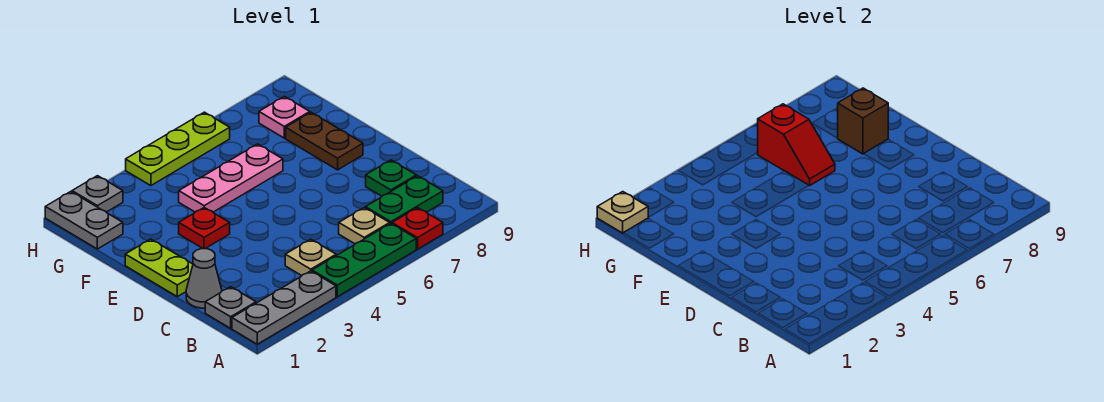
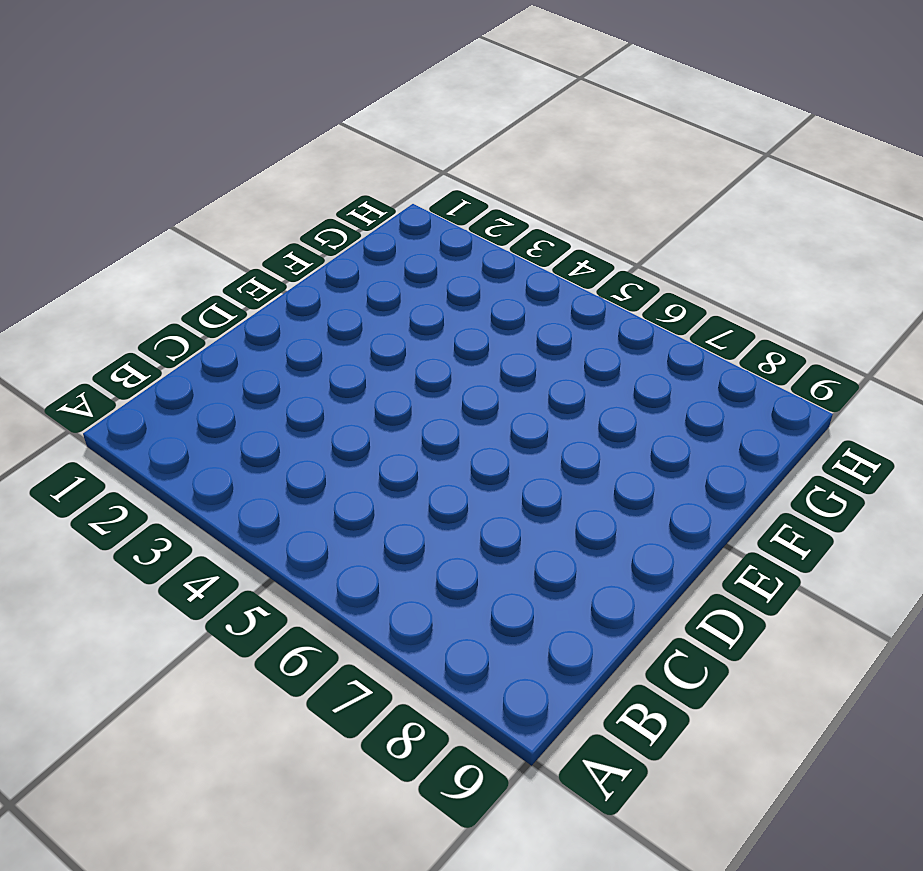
none -> grey plate A1:A3 level 1
none -> green plate A4:A6 level 1
none -> red plate A7 level 1

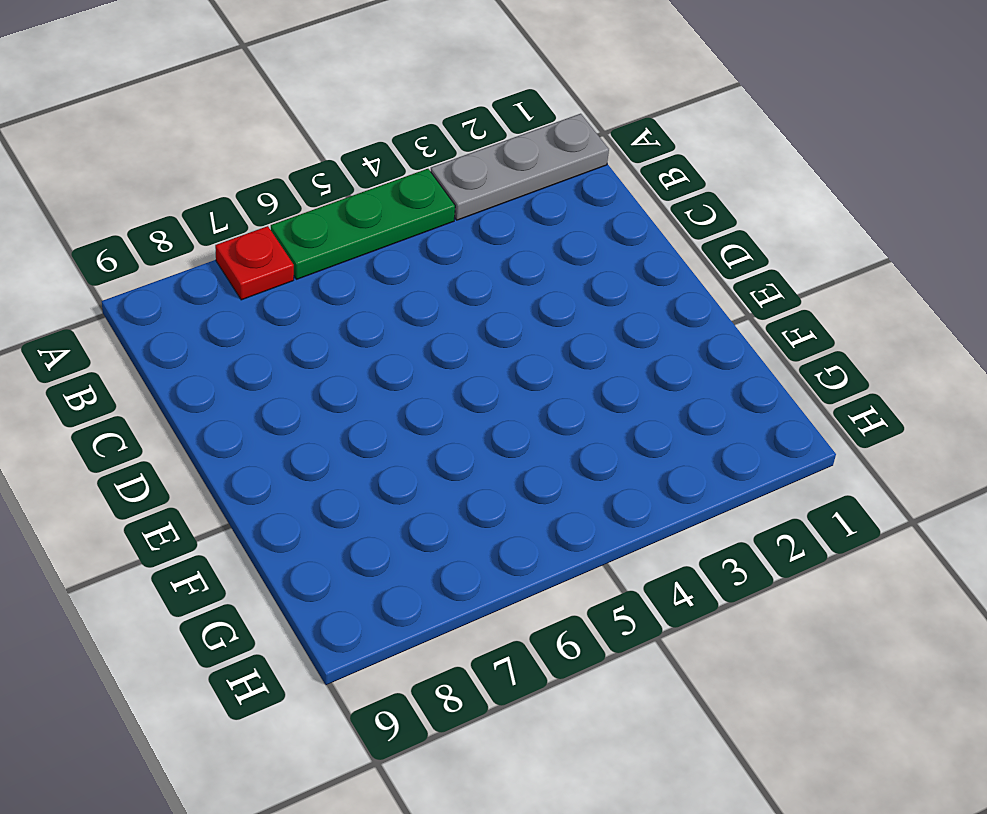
none -> grey plate B1 level 1
none -> tan plate B4 level 1
none -> tan plate B6 level 1

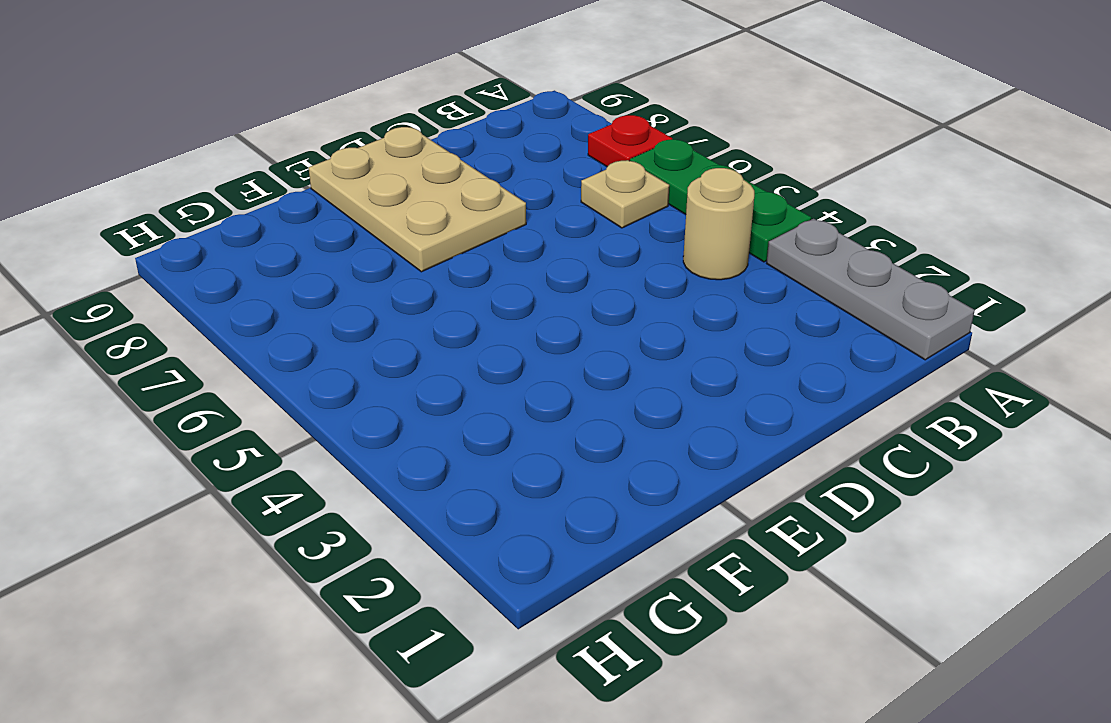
tan round brick B4 level 1 -> tan plate B4 level 1
tan plate D7:E9 level 1 -> brown plate E8:F8 level 1
none -> grey plate B1 level 1
none -> green plate B7:B8 level 1
none -> grey cone C1 level 1

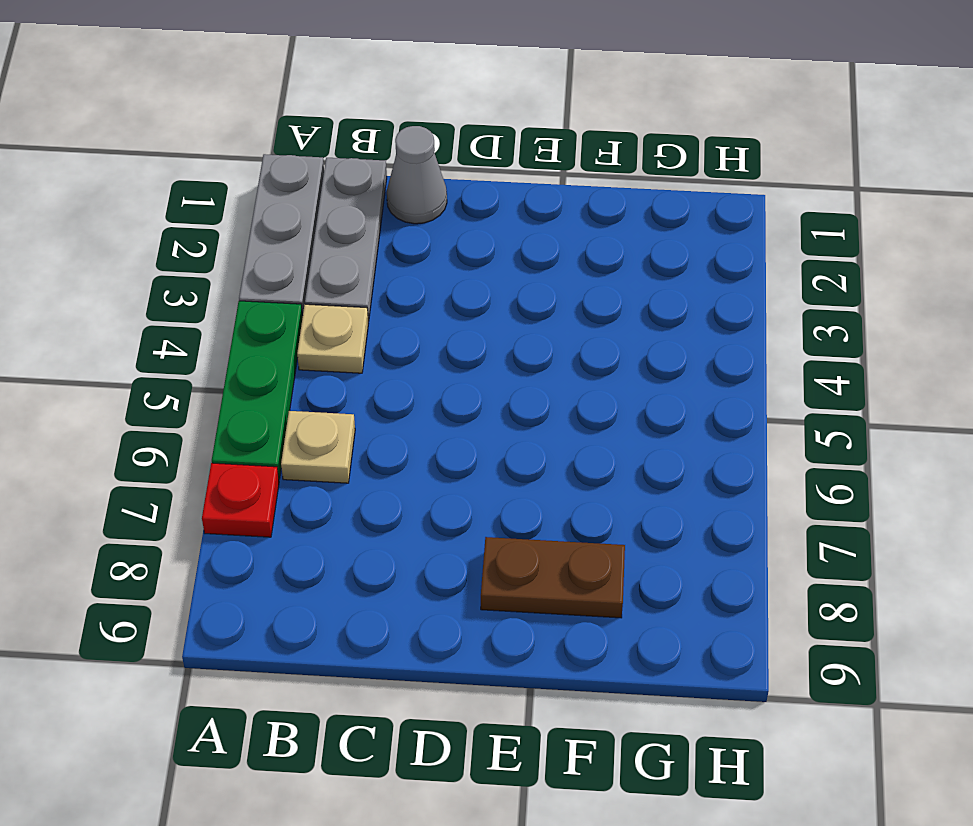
grey plate B1:B3 level 1 -> grey plate B1 level 1
none -> green plate B7:B8 level 1
none -> green plate C8 level 1
none -> lime plate D1:E1 level 1

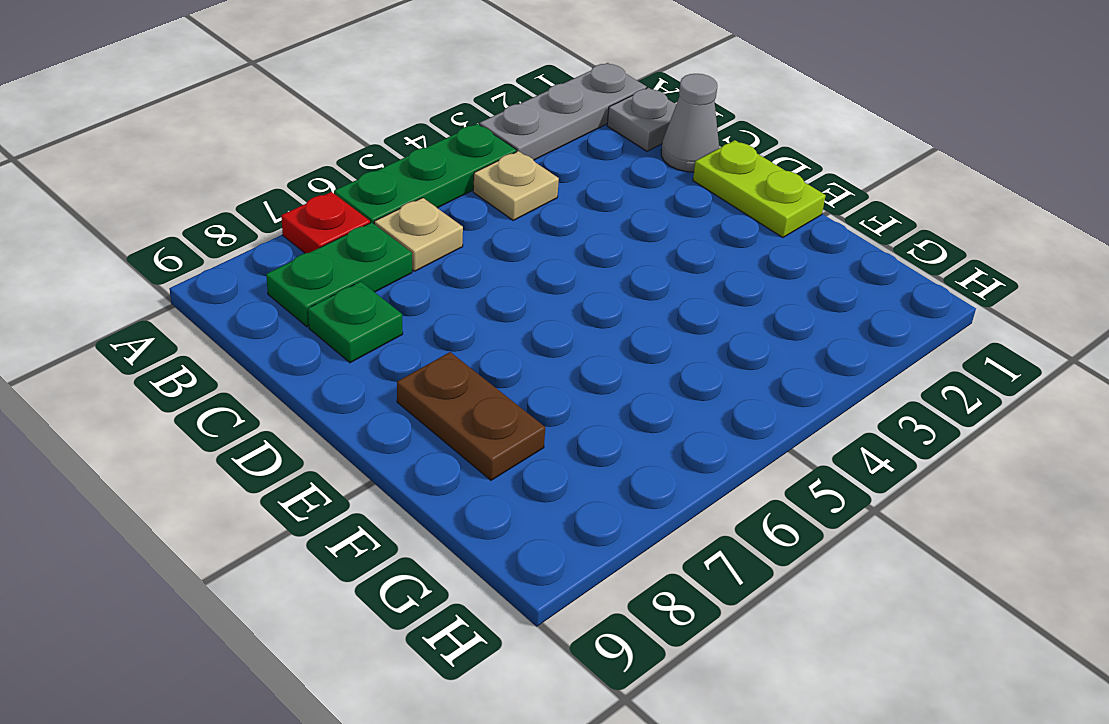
none -> red plate E3 level 1
none -> pink plate F4:F6 level 1
none -> grey plate G1:H1 level 1

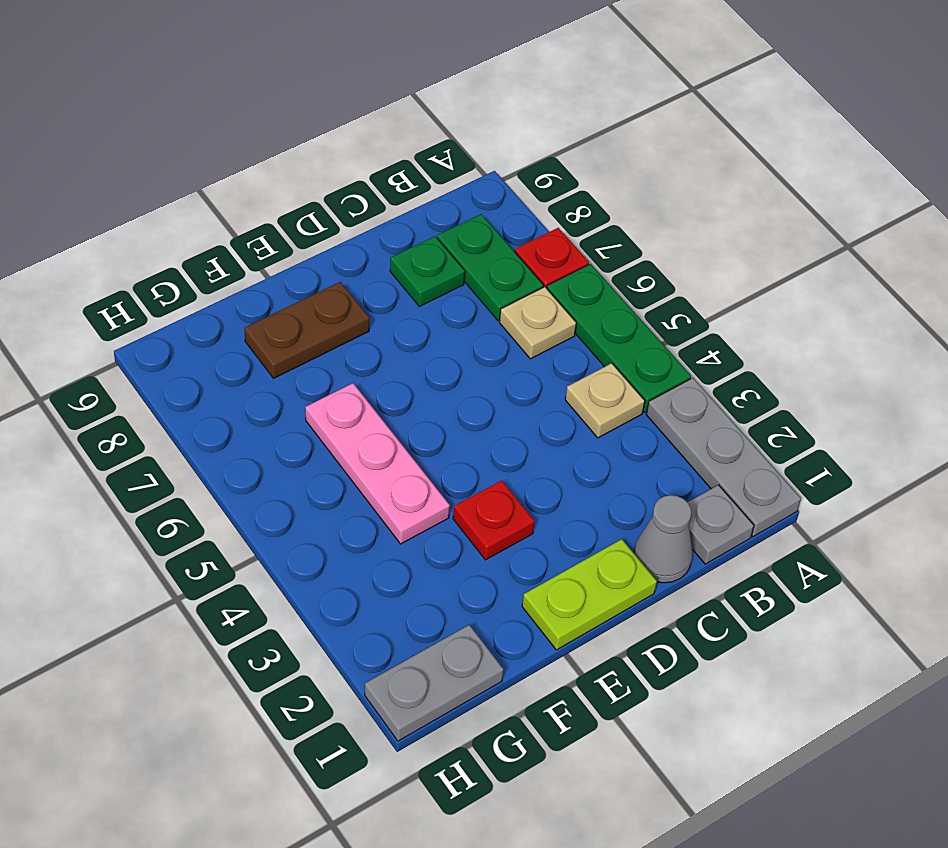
none -> pink plate G8 level 1
none -> grey plate H2 level 1
none -> lime plate H4:H6 level 1

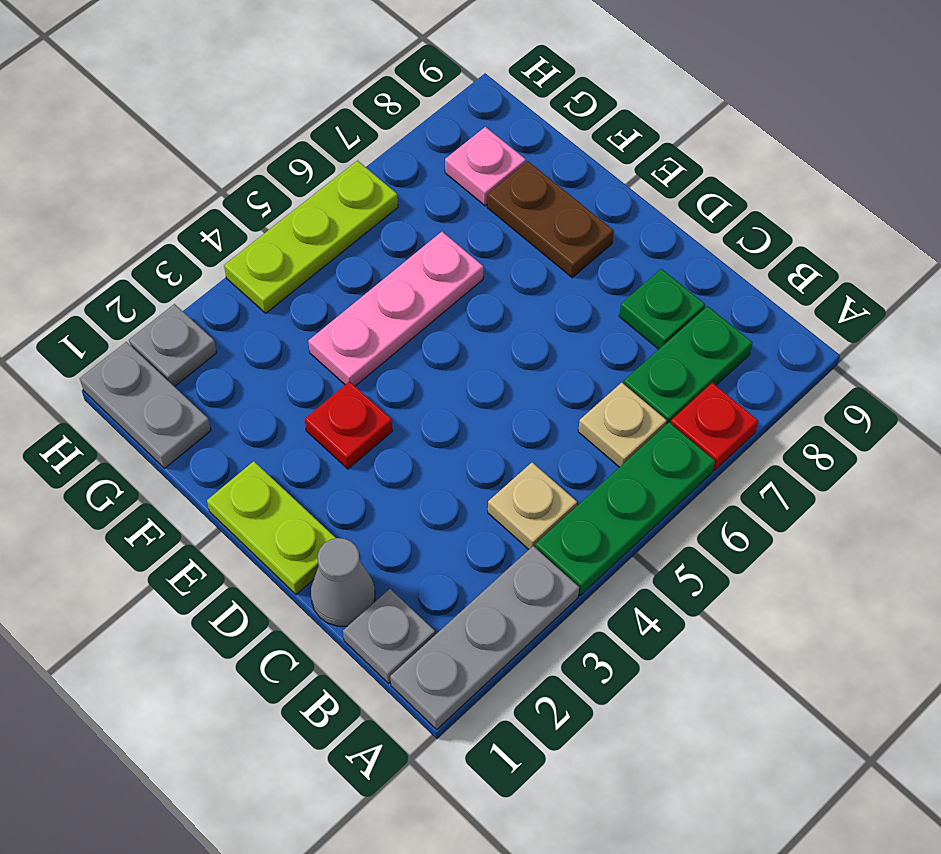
none -> red slope F6:G6 level 2 top G
none -> brown brick F8 level 2
none -> tan plate H1 level 2

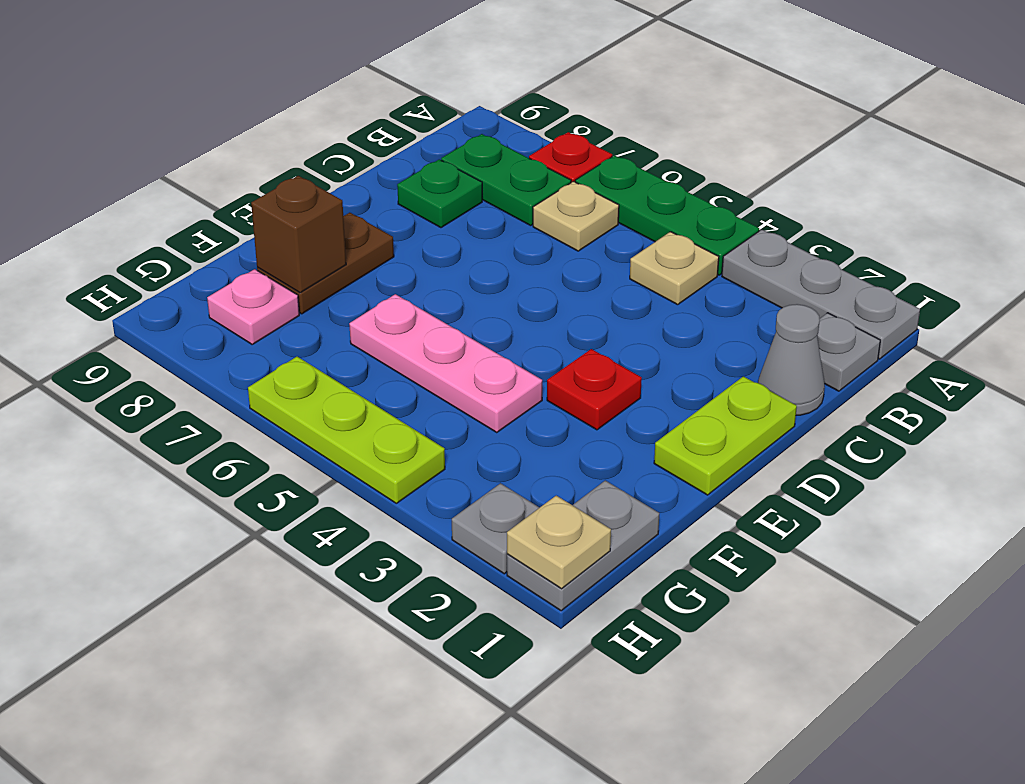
none -> red slope F6:G6 level 2 top G

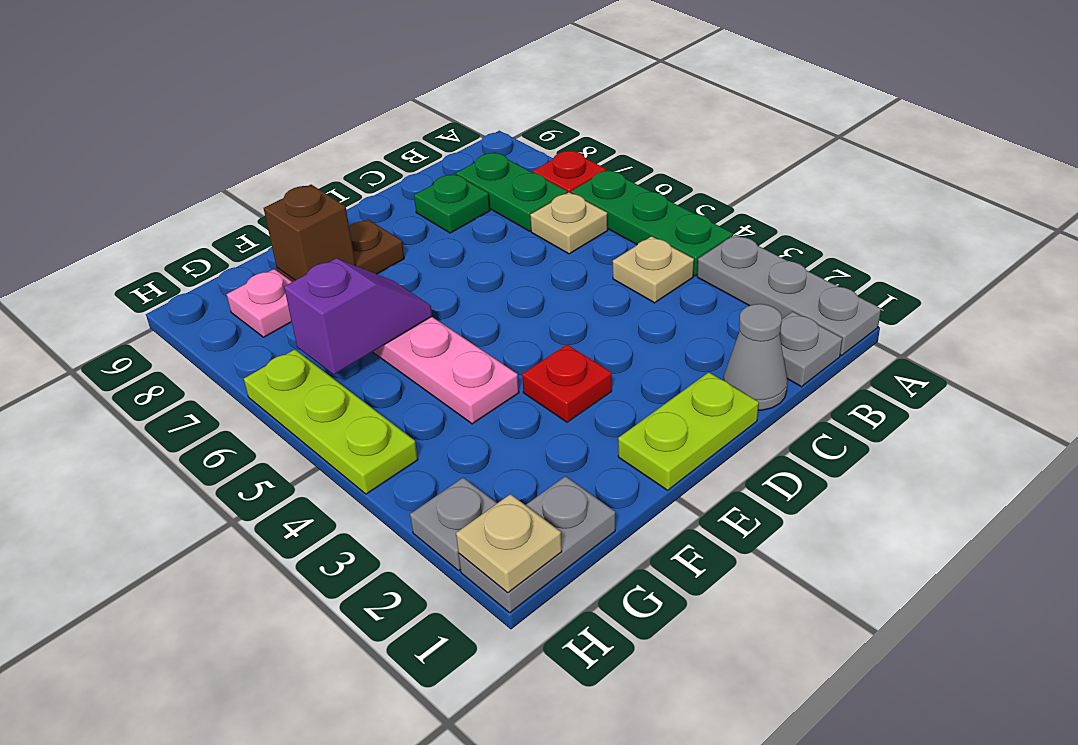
purple slope F6:G6 level 2 top G -> red slope F6:G6 level 2 top G

